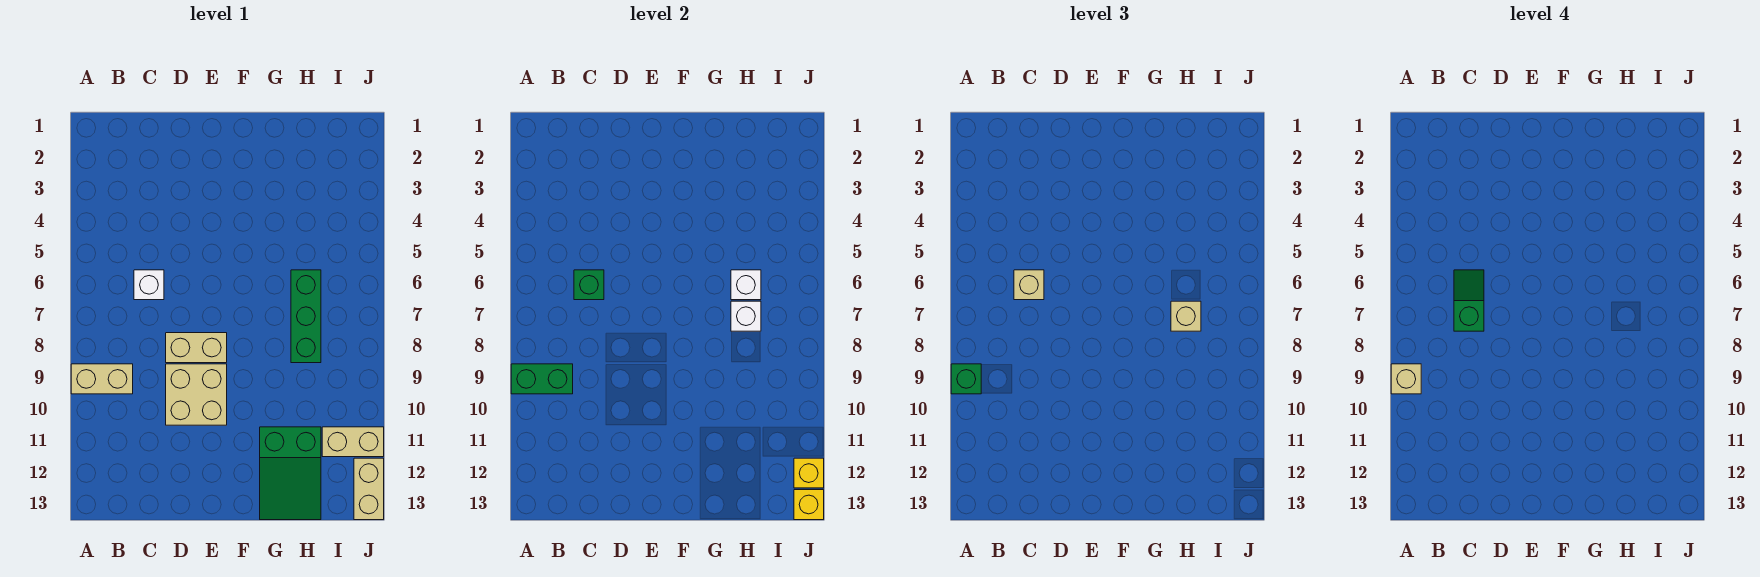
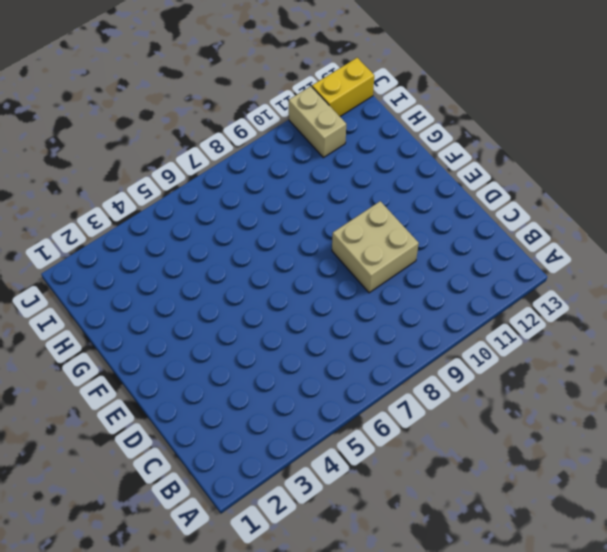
yellow brick J12:J13 level 1 -> tan brick J12:J13 level 1
none -> tan brick A9:B9 level 1
none -> white brick C6 level 1
none -> tan brick D8:E8 level 1

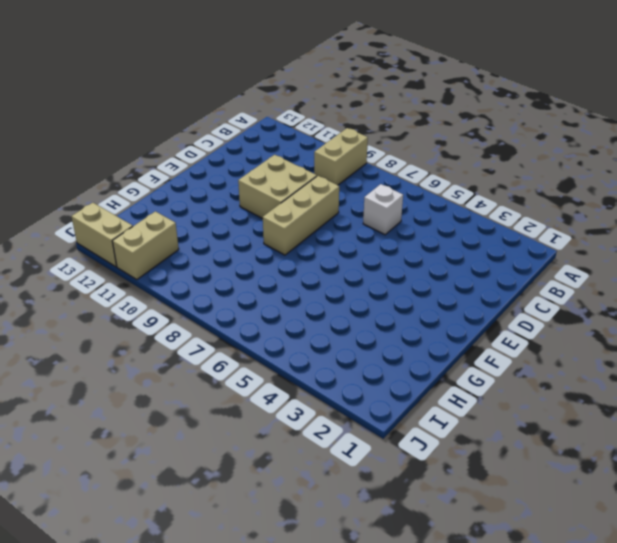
tan brick D8:F8 level 1 -> tan brick D8:E8 level 1
none -> green slope G11:H13 level 1 top 11
none -> green brick H6:H8 level 1
none -> green brick A9:B9 level 2

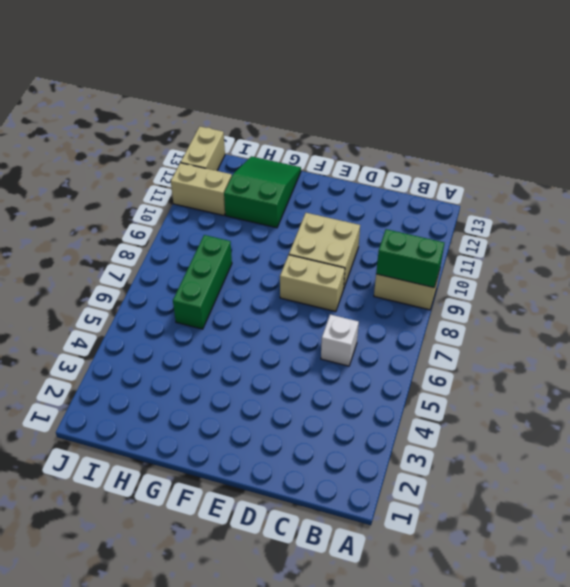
none -> green brick C6 level 2
none -> white brick H6 level 2
none -> white brick H7 level 2

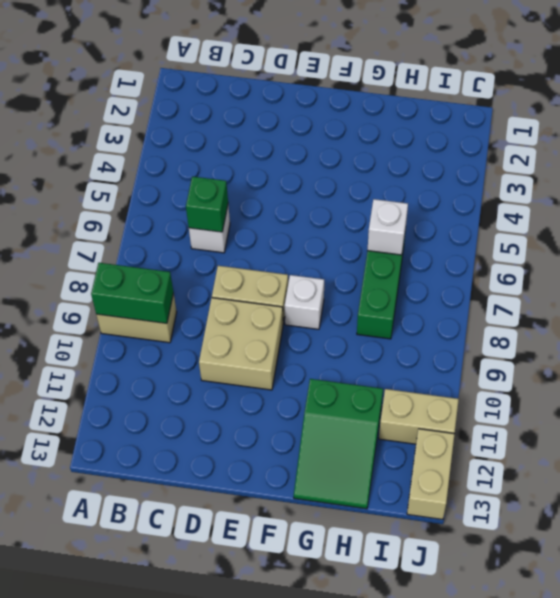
white brick F8 level 1 -> white brick H7 level 2
none -> yellow brick J12 level 2
none -> yellow brick J13 level 2
none -> green brick A9 level 3

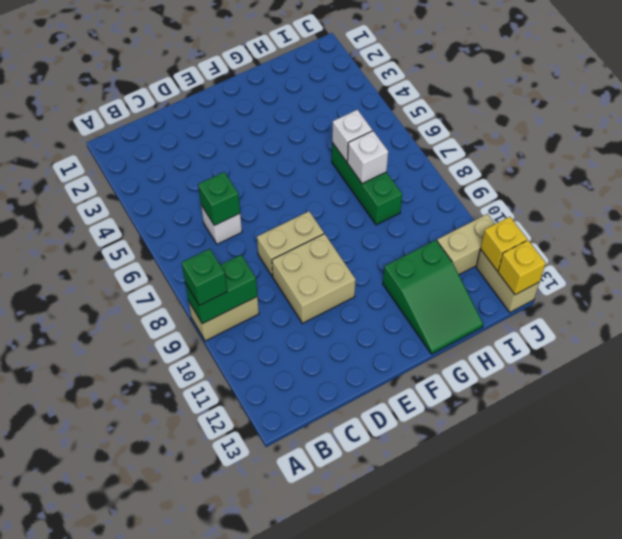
none -> tan brick C6 level 3
none -> tan brick H7 level 3
none -> tan brick A9 level 4

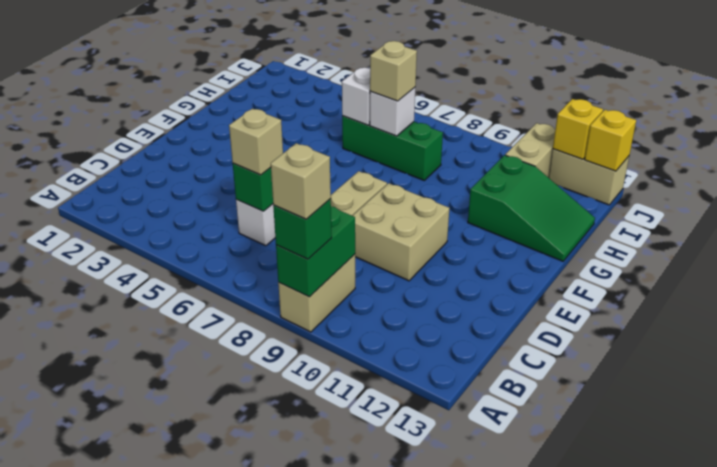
none -> green slope C6:C7 level 4 top 7

